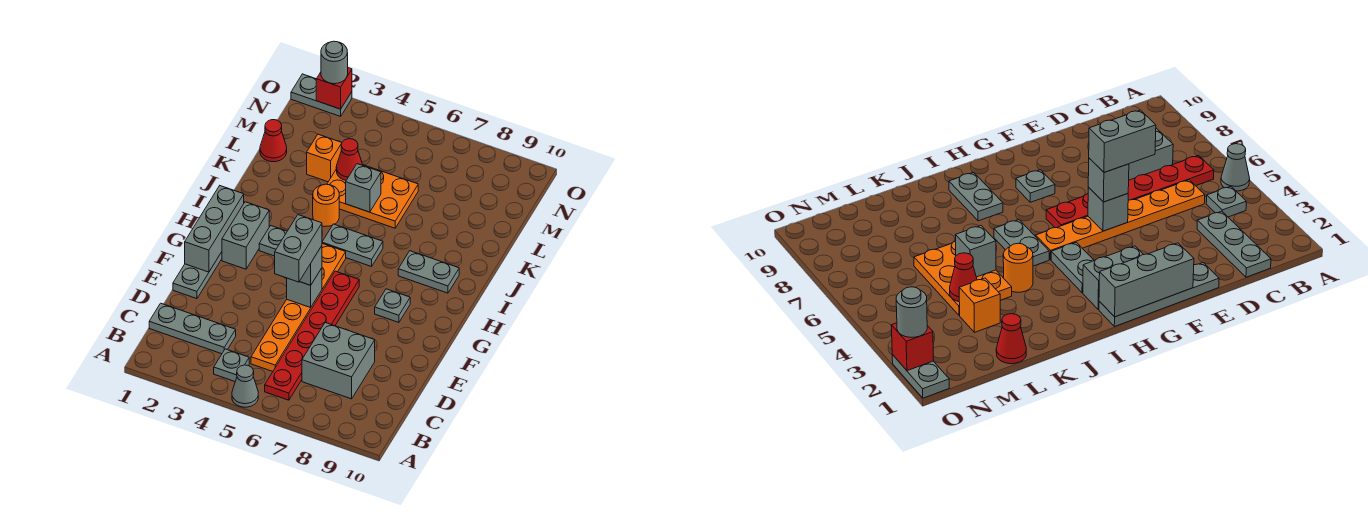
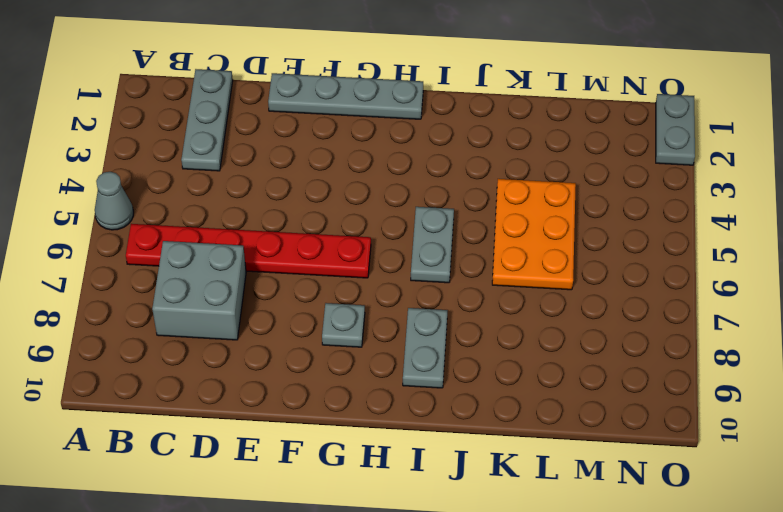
none -> grey plate B4 level 1
none -> orange plate C5:H5 level 1
none -> grey brick G2:H2 level 1

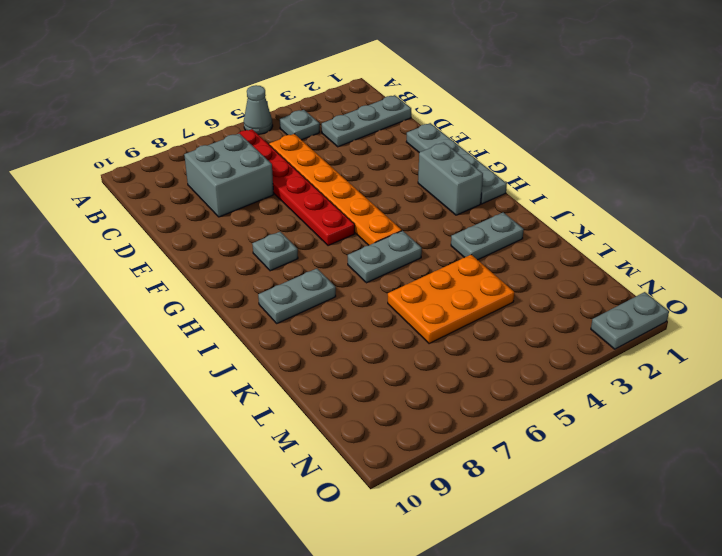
grey plate J2:J3 level 1 -> grey plate H3:H4 level 1
none -> orange round brick J4 level 1
none -> red cone L1 level 1
none -> orange brick L3 level 1

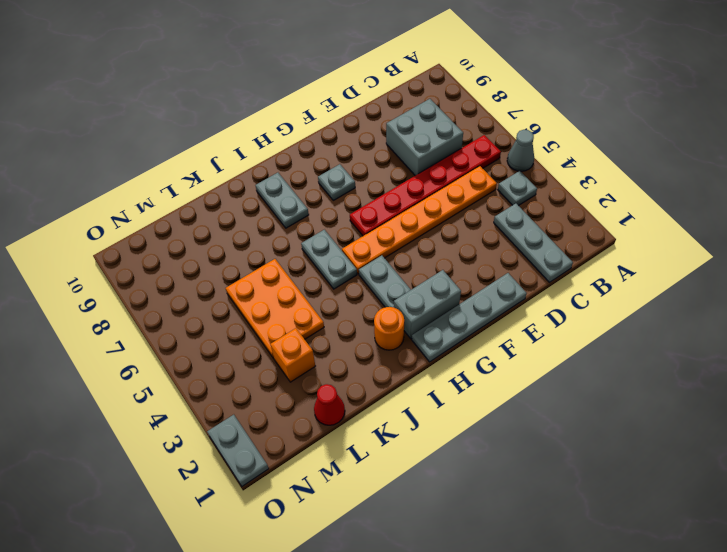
orange round brick I2 level 1 -> orange round brick J4 level 1
none -> grey brick F1:H1 level 2
none -> grey brick F5 level 2
none -> grey brick K5 level 2

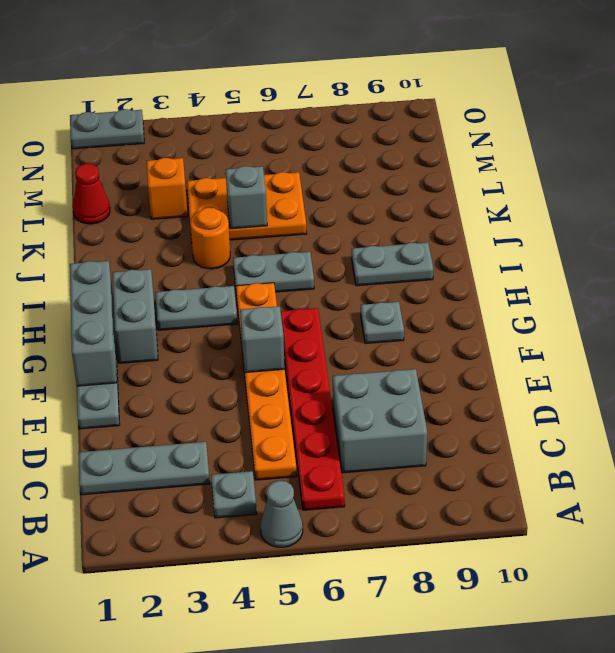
none -> red cone L4 level 2
none -> red brick O2 level 2
none -> grey brick F5 level 3

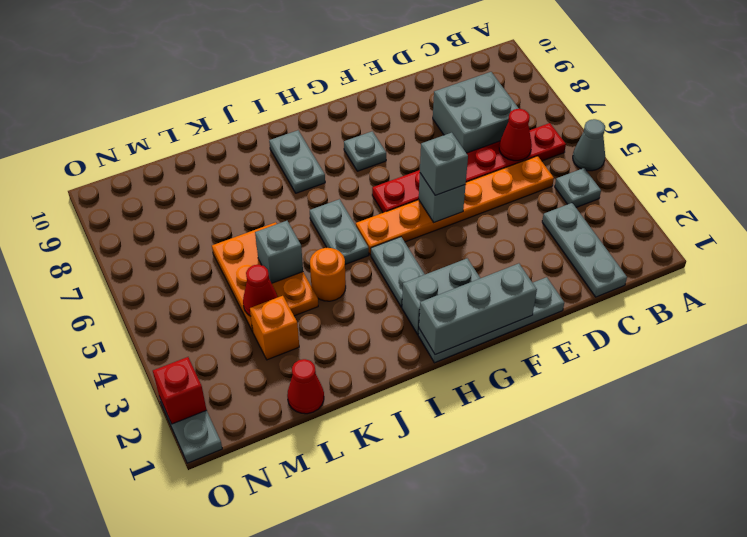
red cone C6 level 2 -> none
none -> grey round brick O2 level 3
none -> grey brick E5:F5 level 4

